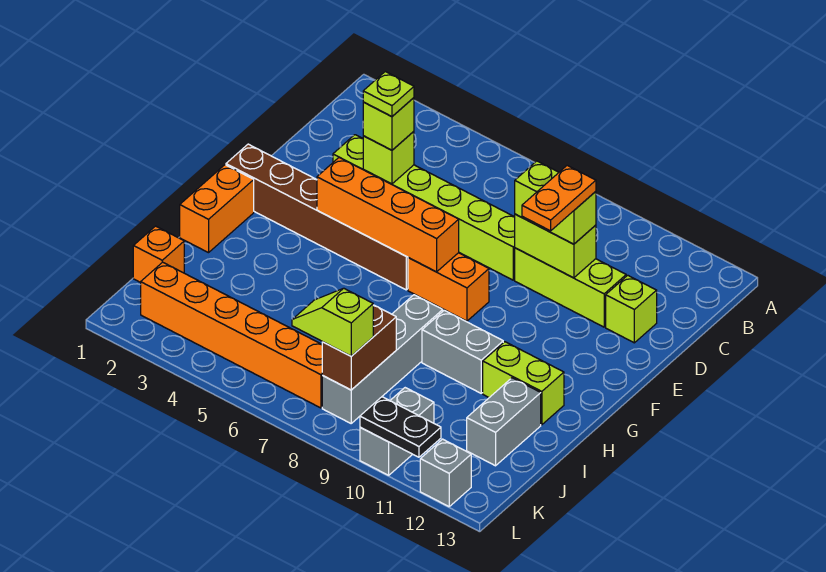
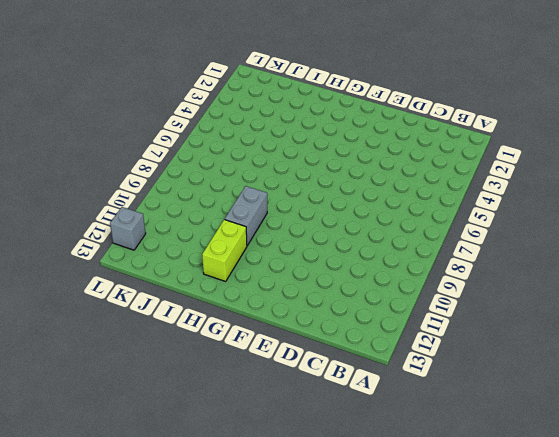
none -> lime brick D3:D8 level 1
none -> lime brick D9:D11 level 1
none -> lime brick D12 level 1

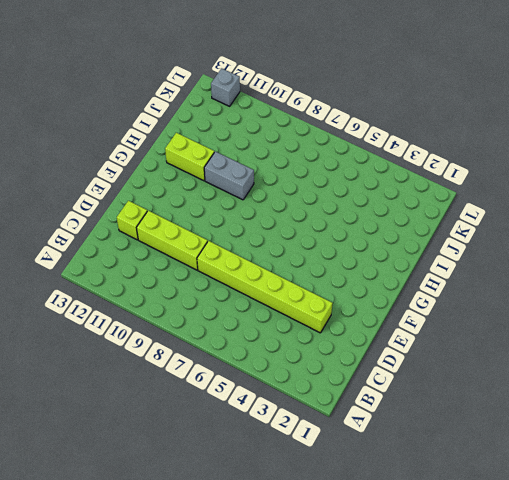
none -> brown brick F1:F6 level 1
none -> orange brick F7:F8 level 1
none -> orange brick G1:H1 level 1

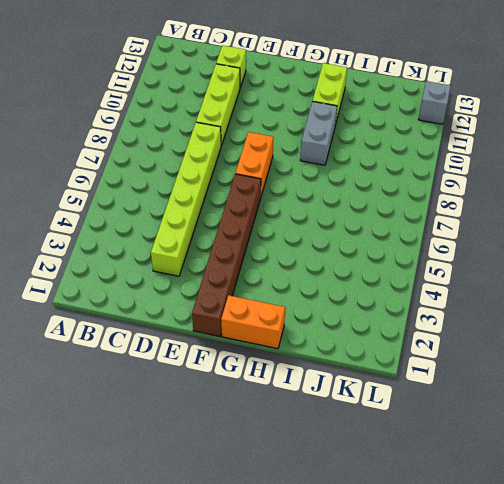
none -> grey brick H8:K8 level 1
none -> grey brick I12:J12 level 1
none -> orange brick J1 level 1

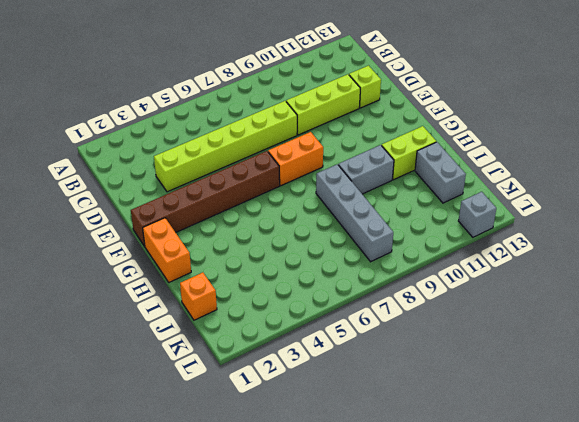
none -> orange brick K2:K7 level 1
none -> grey brick K10:L10 level 1
none -> lime brick D4 level 2

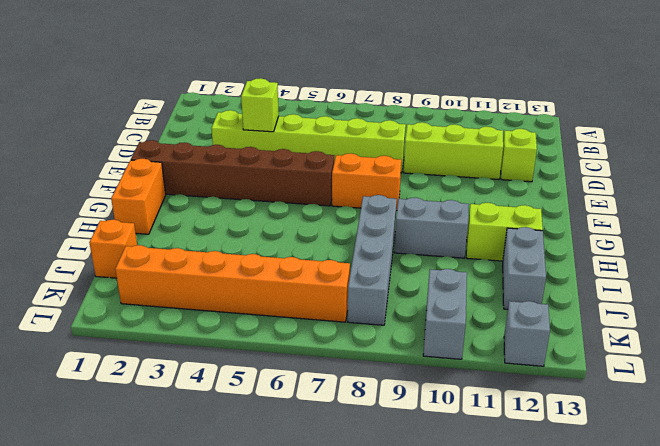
none -> lime brick D9:D10 level 2
none -> orange brick F4:F7 level 2
none -> brown brick J8:K8 level 2

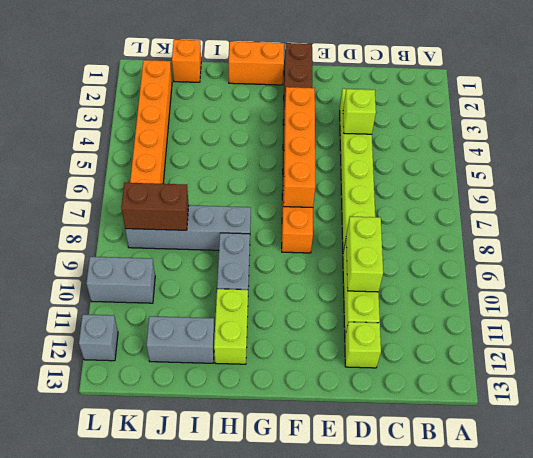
none -> black plate L10:L11 level 2
none -> lime brick D4 level 3
none -> lime brick D9:D10 level 3

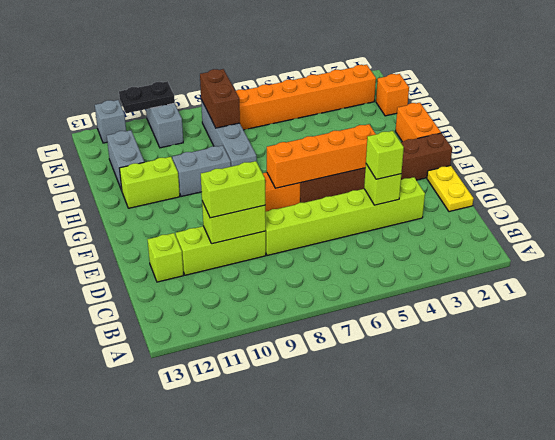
yellow plate D1:E1 level 1 -> none
none -> lime slope K7:K8 level 3 top 8
none -> lime plate D4 level 4
none -> orange plate D10:E10 level 4

